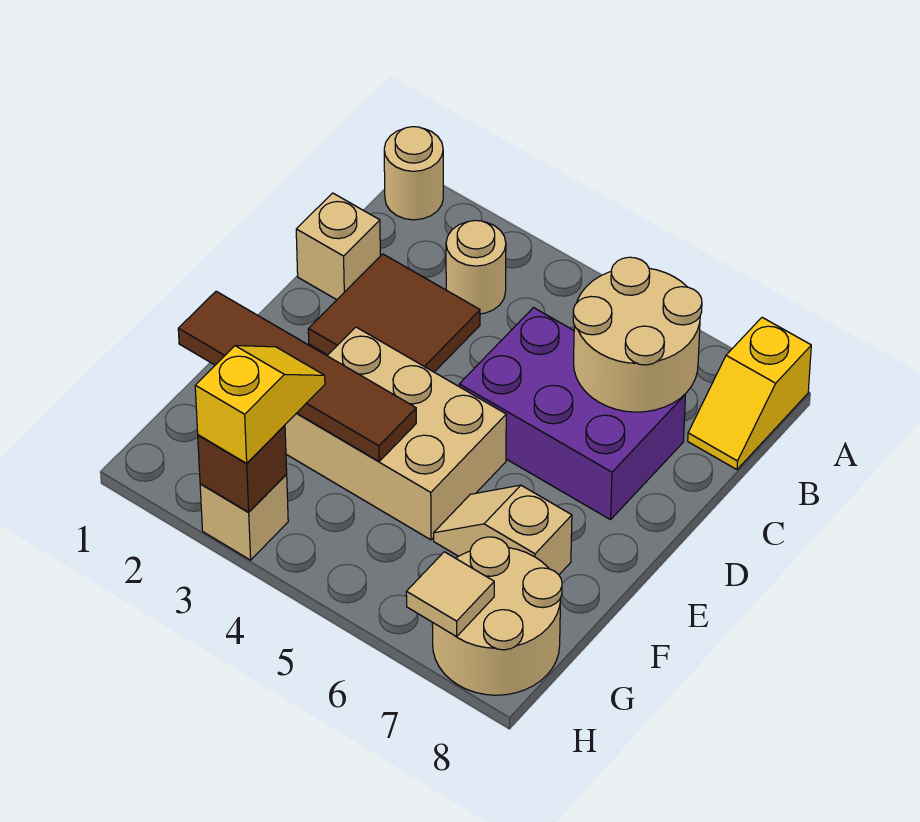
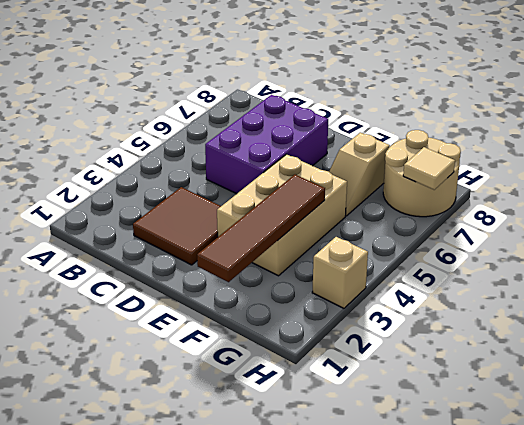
none -> tan round brick A1 level 1
none -> yellow slope A8:B8 level 1 top A
none -> tan round brick B3 level 1

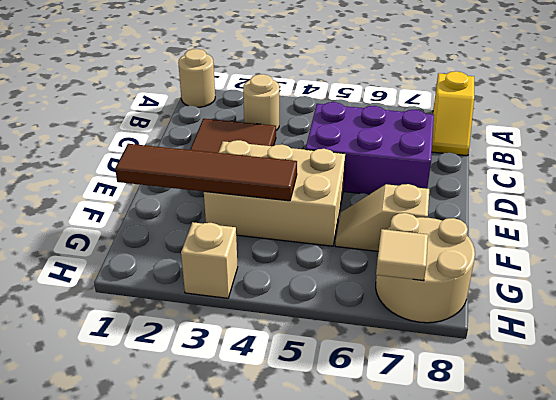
none -> tan brick C1 level 1
none -> tan round brick B6:C7 level 2
none -> brown brick H3 level 2

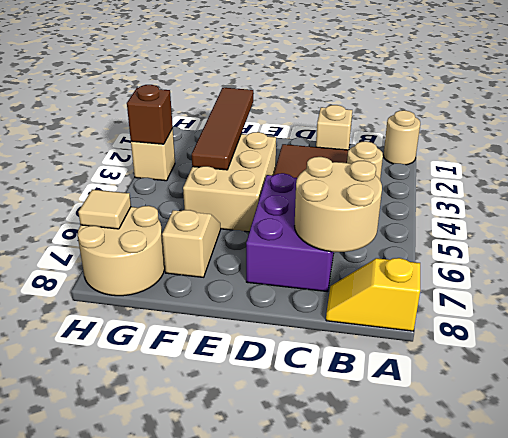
none -> yellow slope G3:H3 level 3 top H

